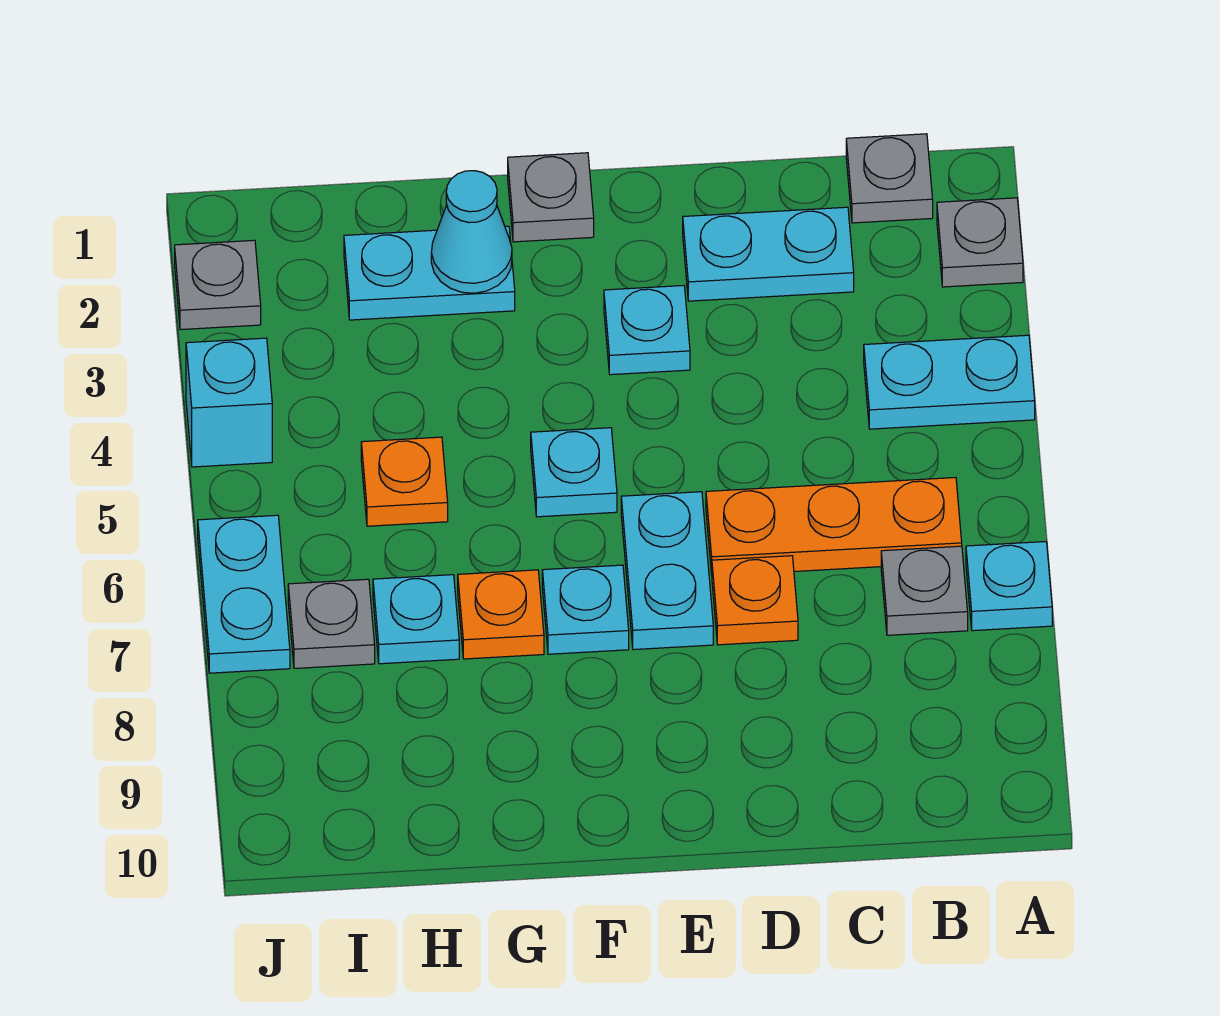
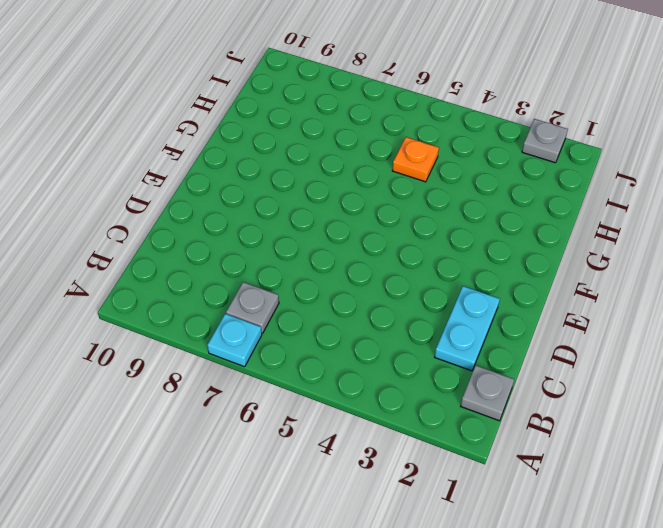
none -> grey plate A2 level 1
none -> cyan plate A4:B4 level 1
none -> orange plate B6:D6 level 1

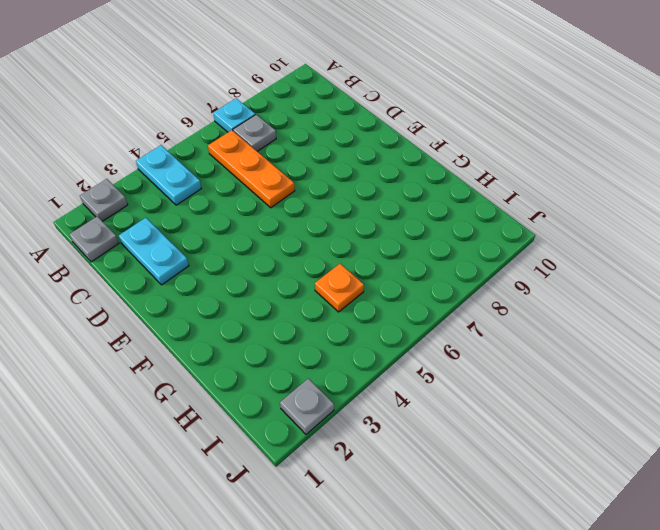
none -> orange plate D7 level 1
none -> cyan plate E3 level 1
none -> cyan plate E6:E7 level 1

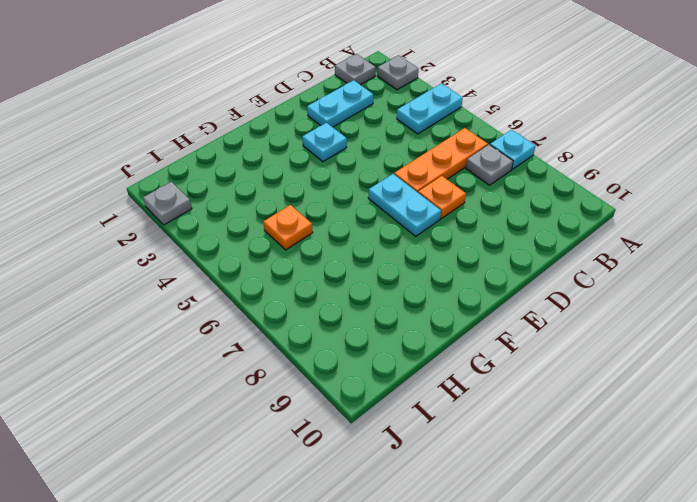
none -> grey plate F1 level 1
none -> cyan plate F5 level 1
none -> cyan plate F7 level 1

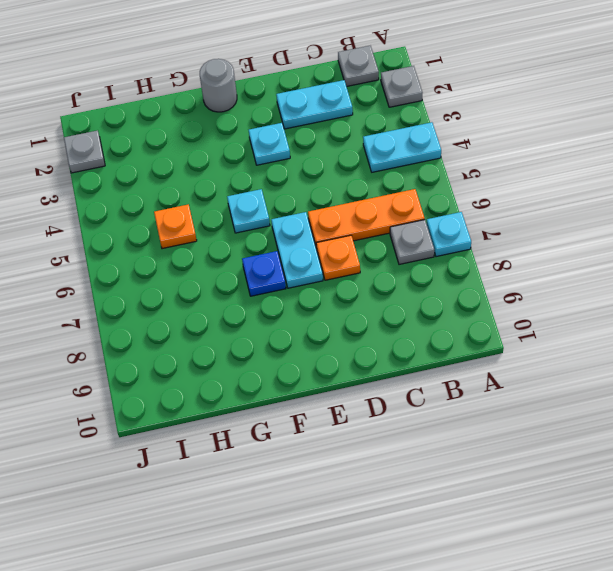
grey round brick F1 level 1 -> grey plate F1 level 1
blue plate F7 level 1 -> cyan plate F7 level 1
none -> cyan plate G2:H2 level 1
none -> orange plate G7 level 1
none -> cyan plate H7 level 1

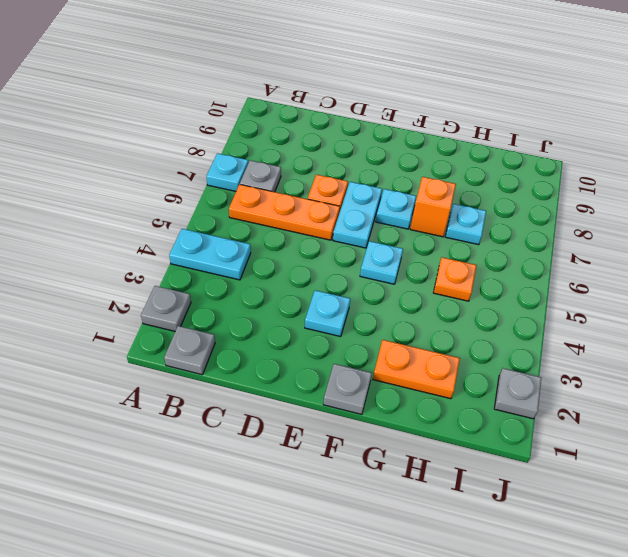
orange plate G2:H2 level 1 -> cyan plate G2:H2 level 1
orange brick G7 level 1 -> orange plate G7 level 1
none -> cyan plate C2:D2 level 1
none -> grey plate I7 level 1
none -> cyan brick J4 level 1

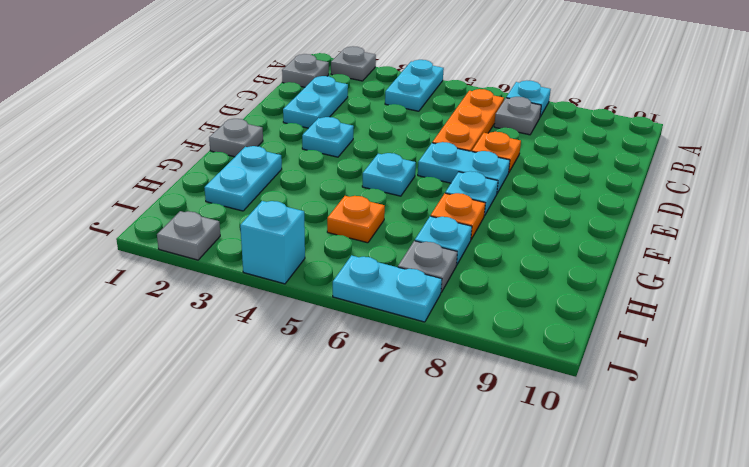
none -> cyan cone G2 level 2

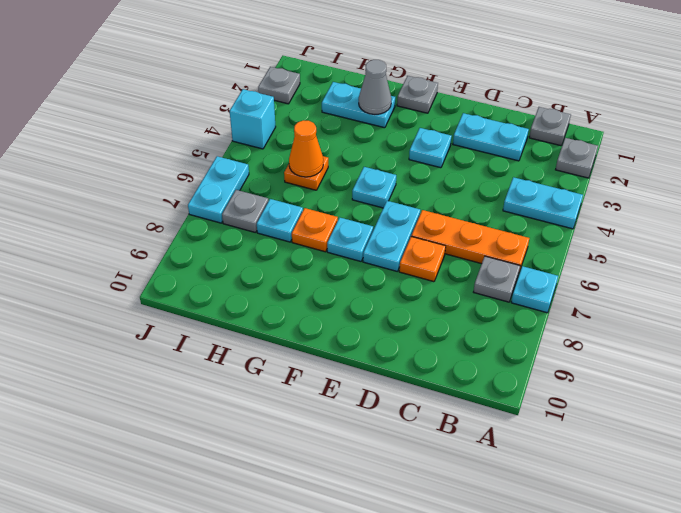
grey cone G2 level 2 -> cyan cone G2 level 2
orange cone H5 level 2 -> none

